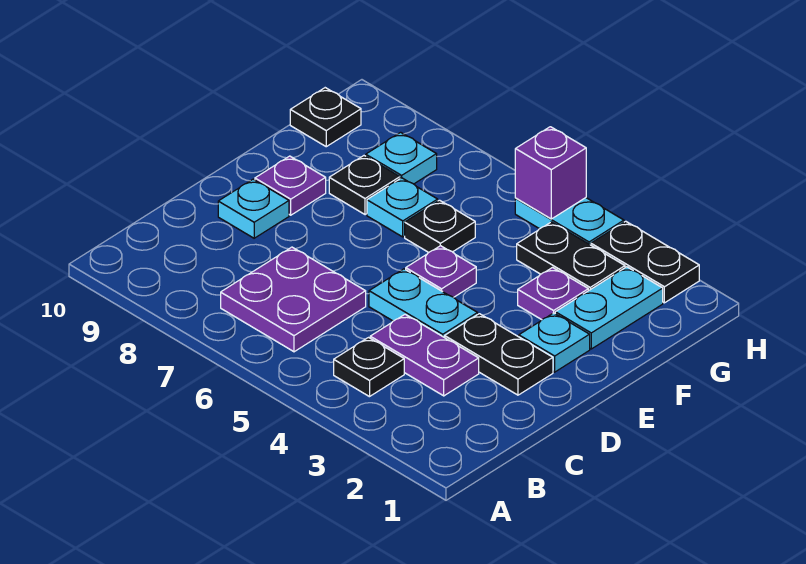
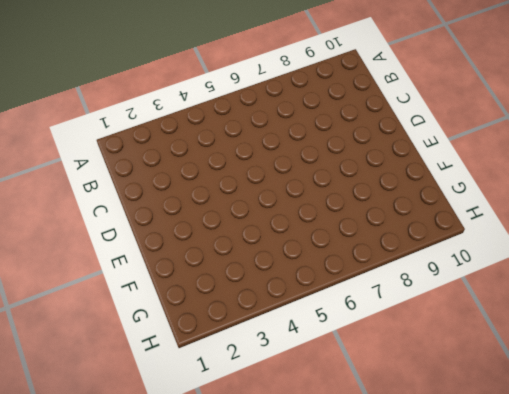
none -> black plate B4 level 1
none -> purple plate B6:C7 level 1
none -> purple plate C3:C4 level 1

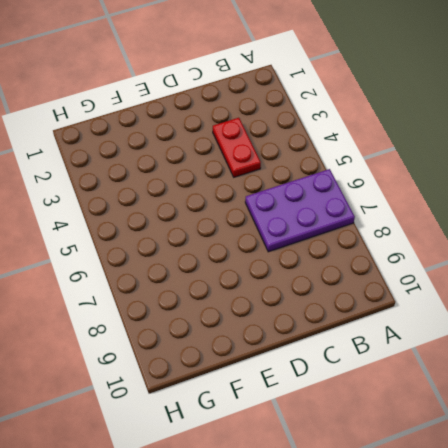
purple plate A6:C7 level 1 -> purple plate B6:C7 level 1
red plate C3:C4 level 1 -> purple plate C3:C4 level 1
none -> black plate B4 level 1
none -> black plate D2:D3 level 1
none -> cyan plate D4:D5 level 1

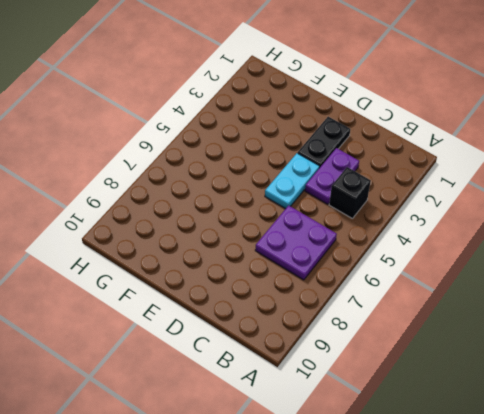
black brick B4 level 1 -> black plate B4 level 1
none -> cyan plate D9 level 1
none -> cyan plate E2 level 1
none -> purple plate E5 level 1

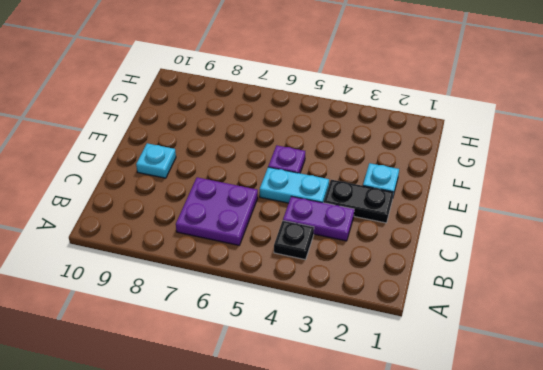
none -> purple plate E9 level 1
none -> cyan plate F2:G2 level 1
none -> purple plate F3 level 1

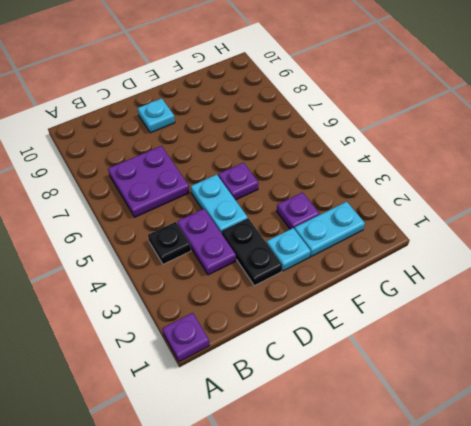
purple plate A1 level 1 -> purple plate E9 level 1
none -> black plate F6 level 1
none -> cyan plate F7 level 1
none -> black plate F8 level 1

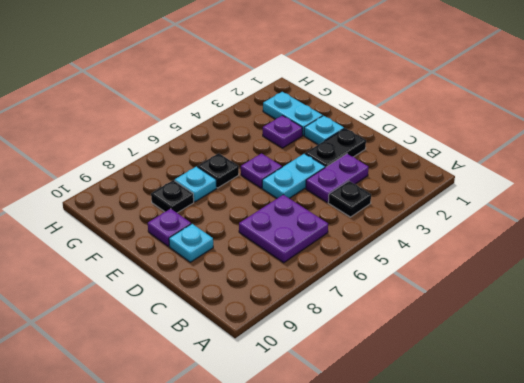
none -> black plate G3:G4 level 1
none -> cyan plate G8 level 1
none -> black plate G10 level 1

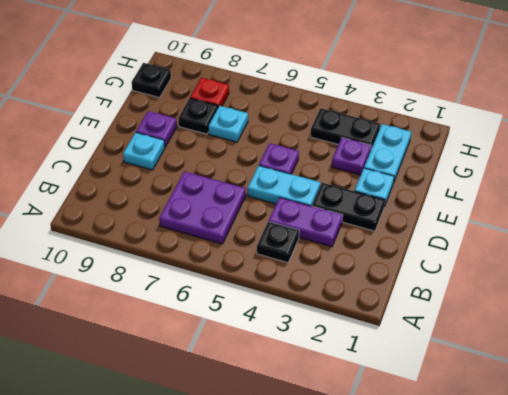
red plate G8 level 1 -> cyan plate G8 level 1
none -> black plate F6 level 1
none -> black plate H2:H3 level 1
none -> cyan plate H4:H5 level 1

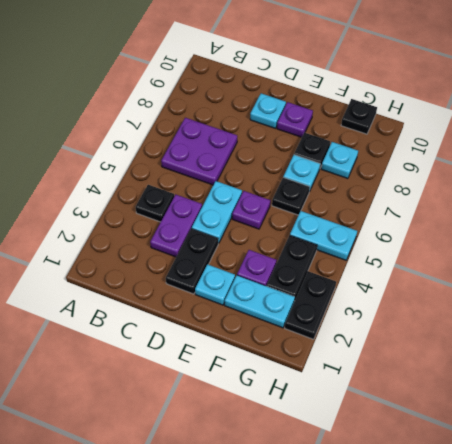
cyan plate G5:H5 level 1 -> cyan plate H4:H5 level 1
none -> purple brick H5 level 2

